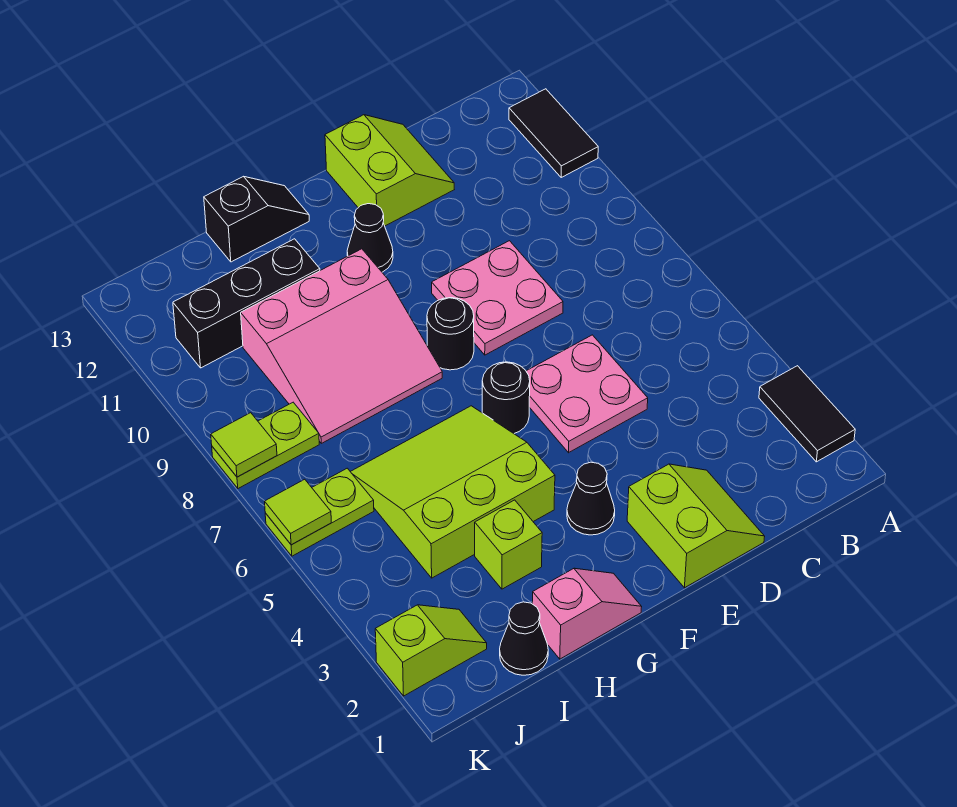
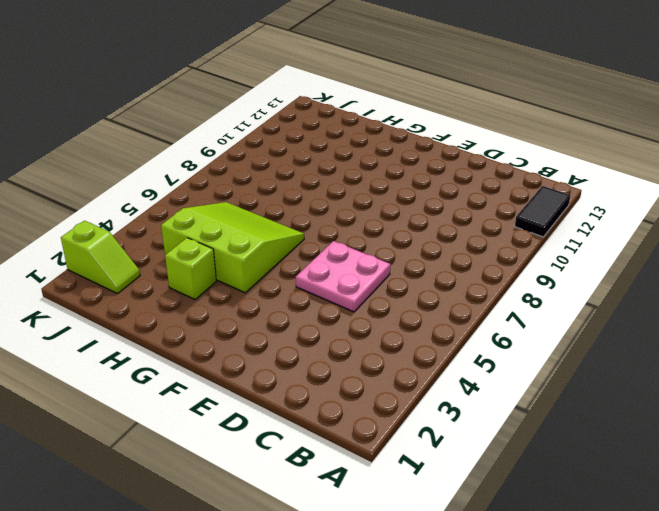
none -> black tile A2:A3 level 1
none -> lime slope D1:E2 level 1 top E
none -> pink plate D8:E9 level 1

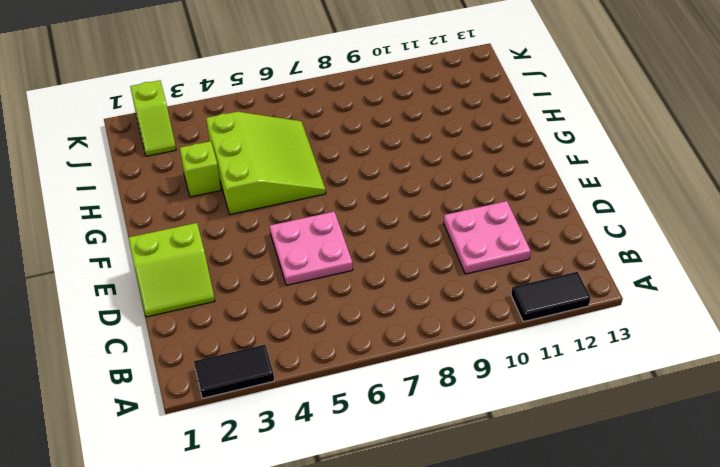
pink plate C10:D11 level 1 -> pink plate D8:E9 level 1
none -> lime slope D12:E13 level 1 top E
none -> black cone F3 level 1
none -> black round brick F6 level 1

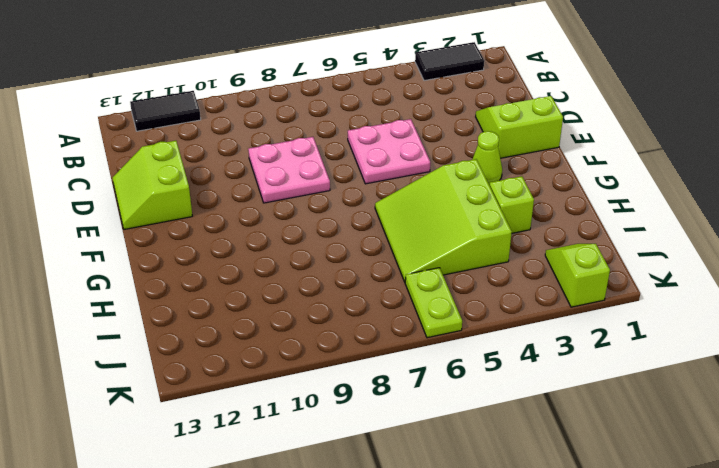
lime slope D12:E13 level 1 top 12 -> lime slope D12:E13 level 1 top E
lime cone F3 level 1 -> black cone F3 level 1
none -> black round brick F6 level 1
none -> black round brick F8 level 1
none -> black cone F11 level 1

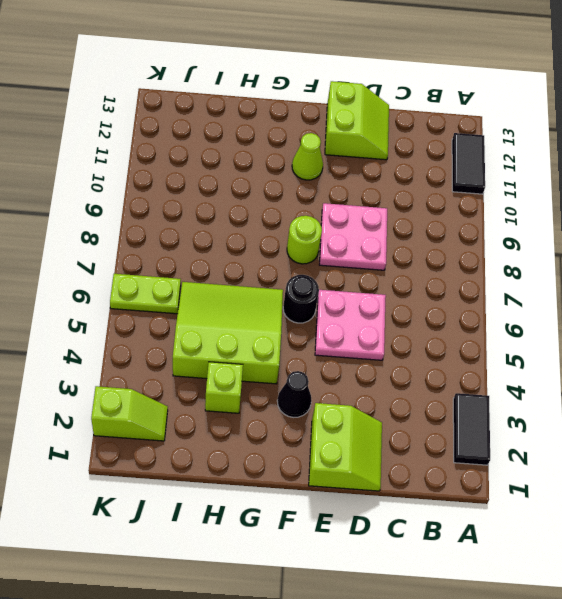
lime round brick F8 level 1 -> black round brick F8 level 1
lime cone F11 level 1 -> black cone F11 level 1
none -> pink slope G1:H1 level 1 top H
none -> pink slope G8:I10 level 1 top 10
none -> black slope G13:H13 level 1 top H

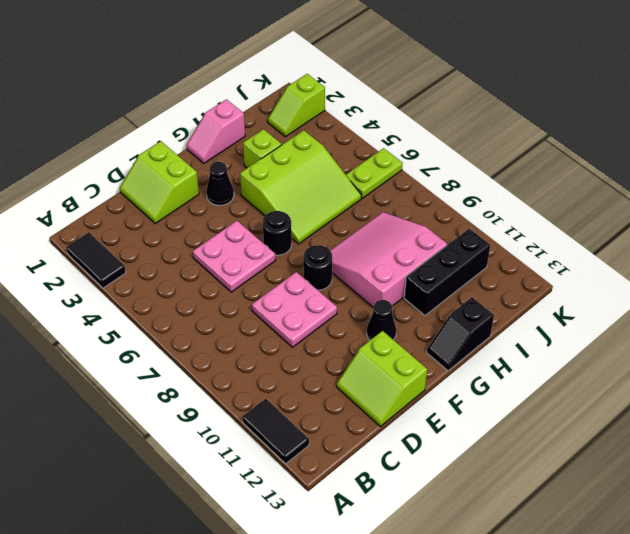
none -> black cone I1 level 1
none -> lime plate J8:K8 level 1
none -> lime tile K6 level 2

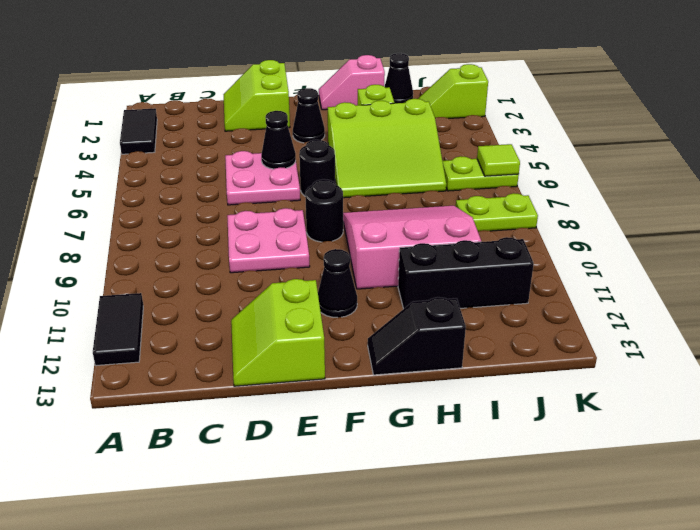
black cone E5 level 2 -> none
none -> lime tile K8 level 2

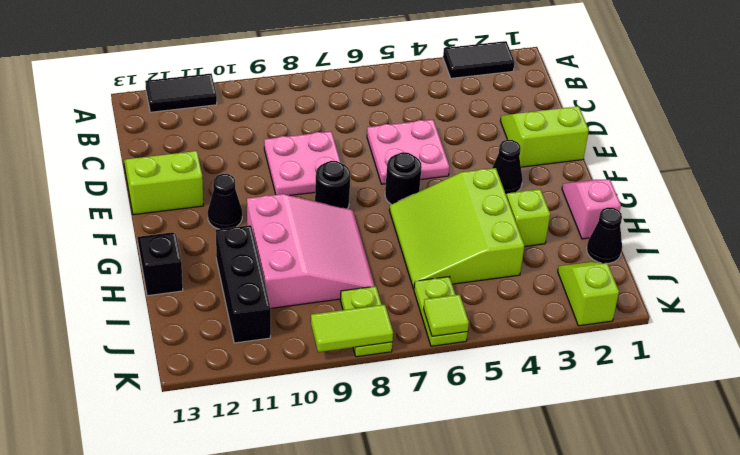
lime tile K8:K9 level 2 -> lime tile K8 level 2

